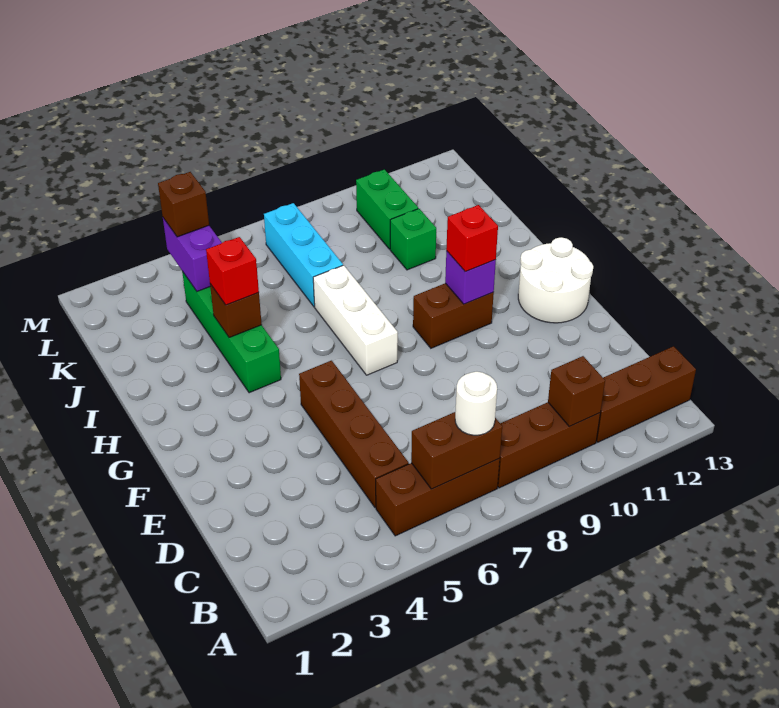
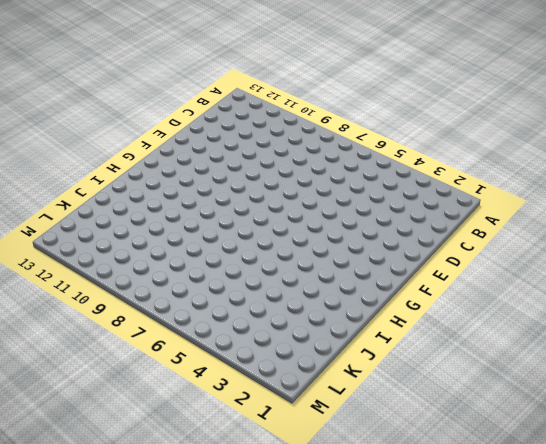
none -> brown brick B5:B7 level 1
none -> brown brick B8:B10 level 1
none -> brown brick B11:B13 level 1

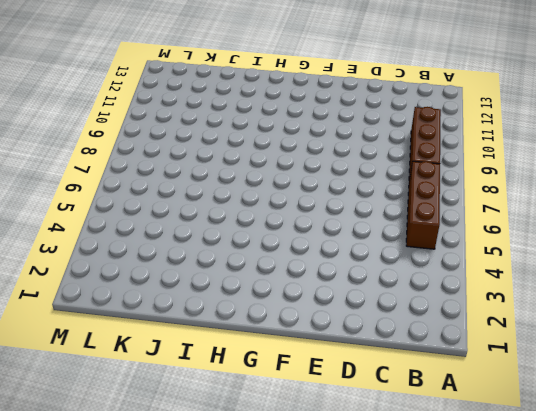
none -> brown brick B11:B13 level 1
none -> brown brick C5:F5 level 1
none -> white round brick F12:G13 level 1

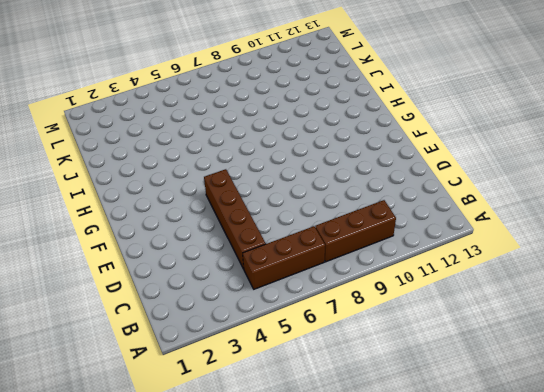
none -> brown brick B11:B13 level 1
none -> white round brick F12:G13 level 1
none -> white brick G7:I7 level 1

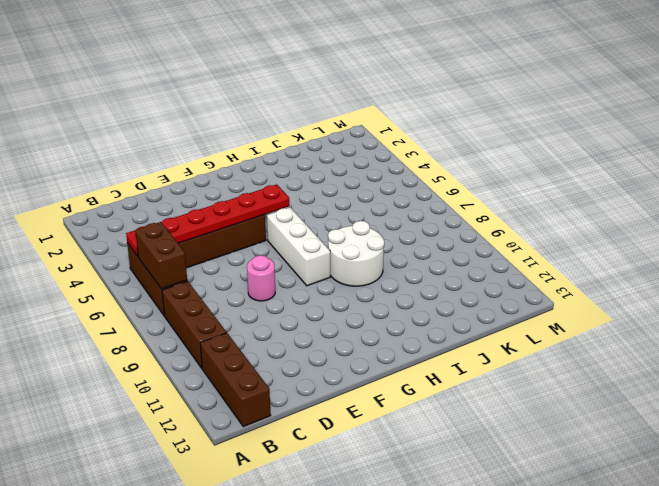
red plate B5:G5 level 2 -> none
pink round brick E8 level 1 -> none
white brick G6:G8 level 1 -> white brick G7:I7 level 1
white round brick H8:I9 level 1 -> white round brick F12:G13 level 1
none -> brown brick G9:G10 level 1
none -> green brick H4:K4 level 1
none -> cyan brick J7:L7 level 1

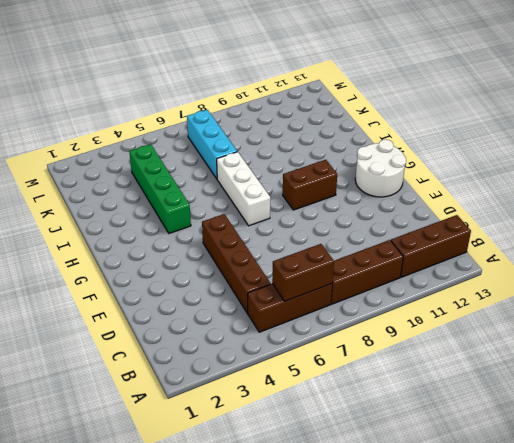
none -> green brick J10 level 1
none -> green brick K10:L10 level 1
none -> brown brick B10 level 2

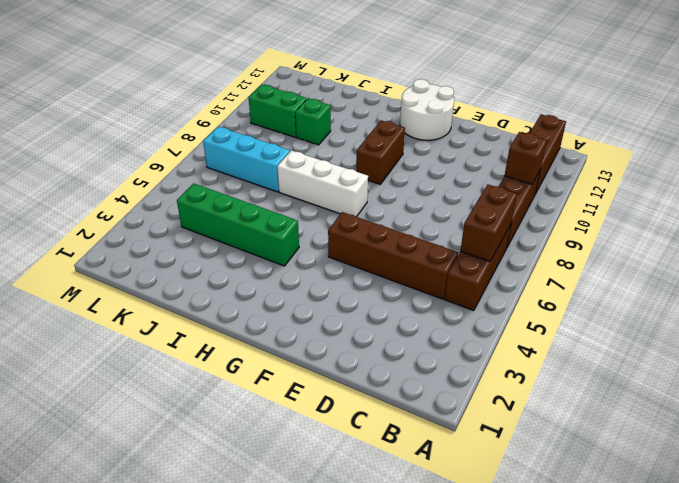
none -> purple brick G10 level 2
none -> brown brick I4 level 2
none -> purple brick K4:L4 level 2

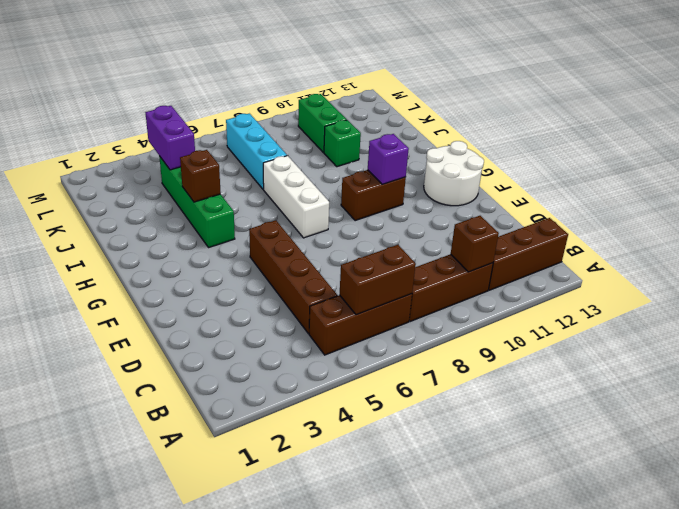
none -> white round brick B7 level 3
none -> red brick G10 level 3
none -> red brick I4 level 3

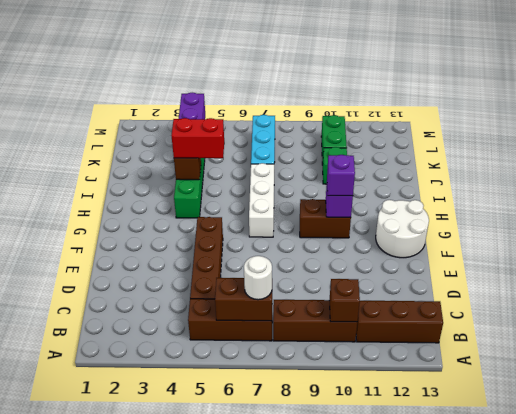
purple brick G10 level 3 -> red brick G10 level 3
red brick I4:I5 level 3 -> red brick I4 level 3
none -> brown brick L4 level 3

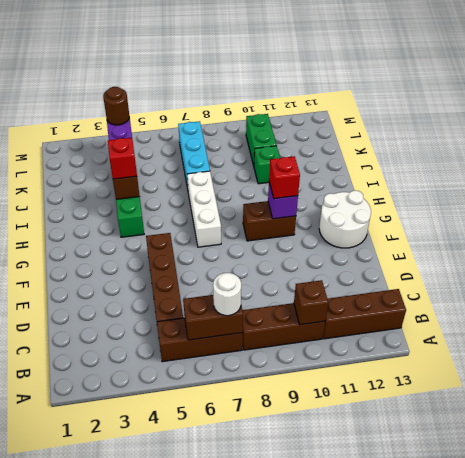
brown round brick L4 level 3 -> brown brick L4 level 3

